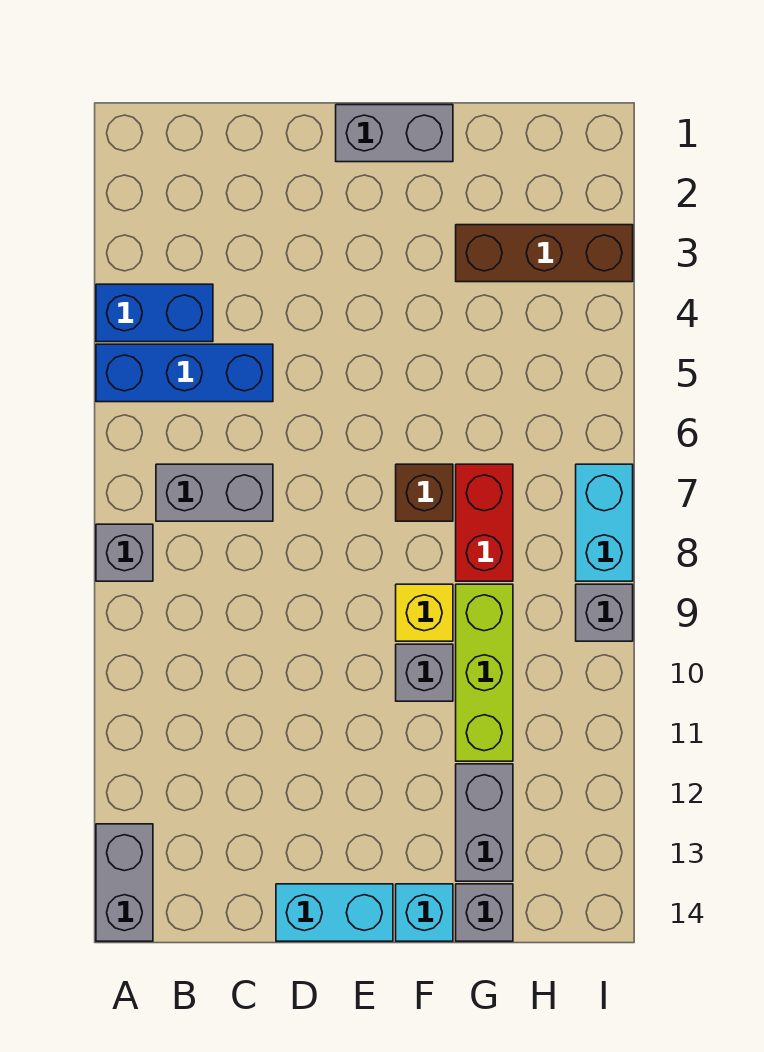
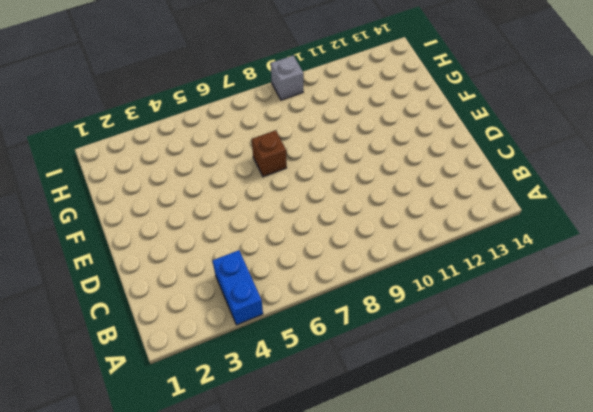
none -> blue brick A5:C5 level 1
none -> grey brick A8 level 1
none -> grey brick A13:A14 level 1

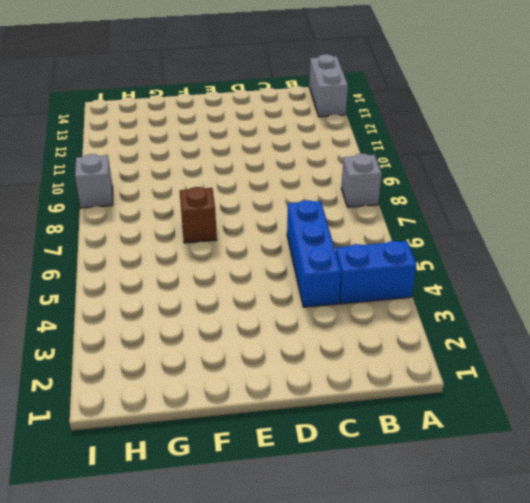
blue brick C4:C6 level 1 -> blue brick A5:C5 level 1
none -> grey brick B7:C7 level 1
none -> cyan brick D14:E14 level 1
none -> grey brick E1:F1 level 1

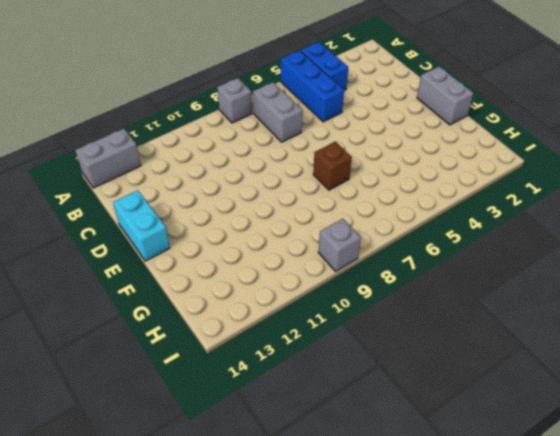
none -> yellow brick F9 level 1
none -> grey brick F10 level 1
none -> cyan brick F14 level 1

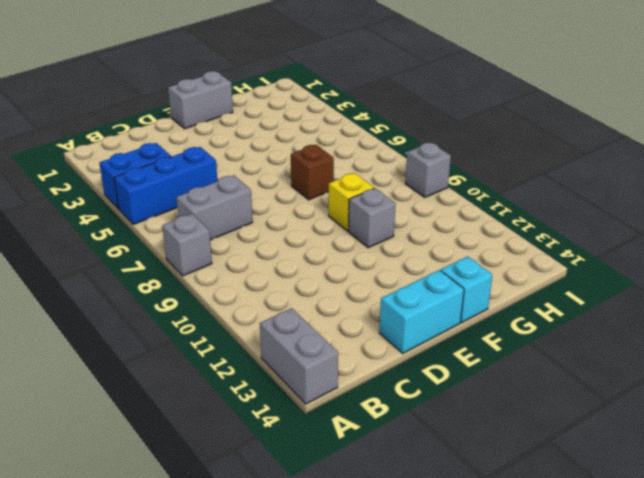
none -> brown brick G3:I3 level 1
none -> red brick G7:G8 level 1
none -> lime brick G9:G11 level 1

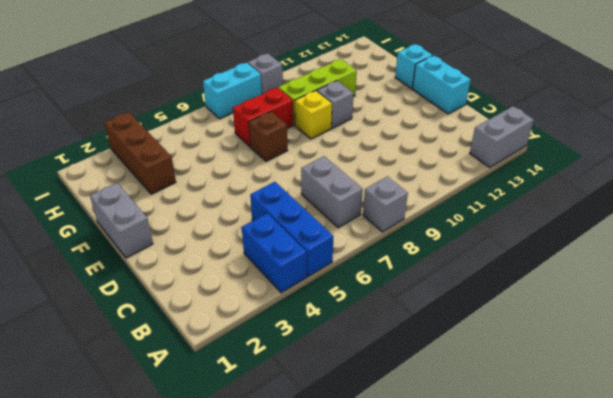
none -> grey brick G12:G13 level 1
none -> grey brick G14 level 1

